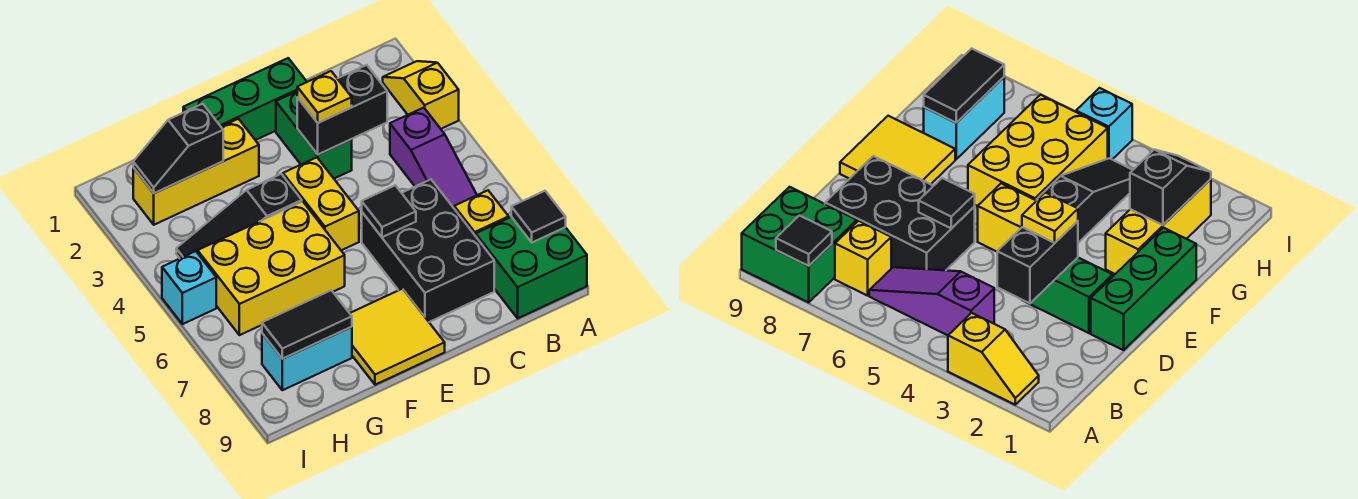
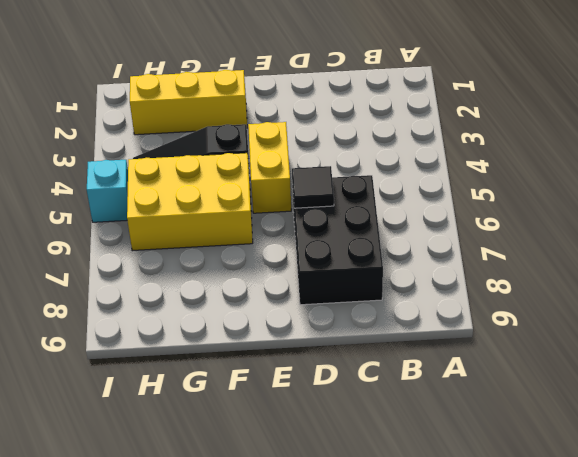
none -> yellow slope A2:A3 level 1 top 3
none -> green brick A8:B9 level 1
none -> purple slope B4:B6 level 1 top 4

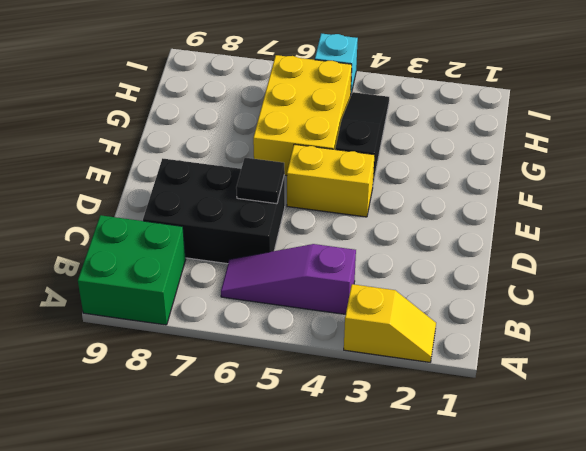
none -> yellow brick B7 level 1
none -> green brick D1:F1 level 1
none -> green brick D2:D3 level 1

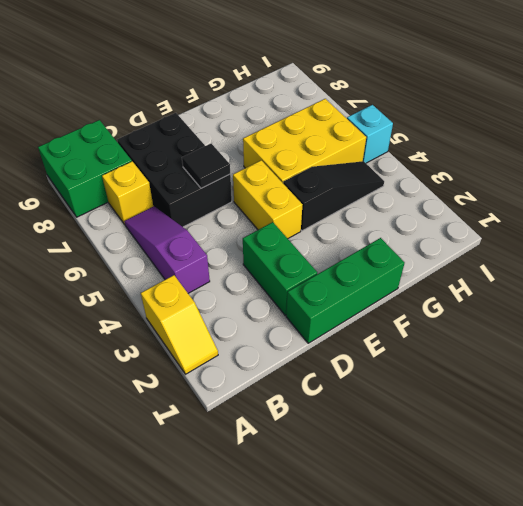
none -> yellow tile E8:F9 level 1
none -> yellow brick F2:H2 level 1
none -> cyan brick G8:H8 level 1

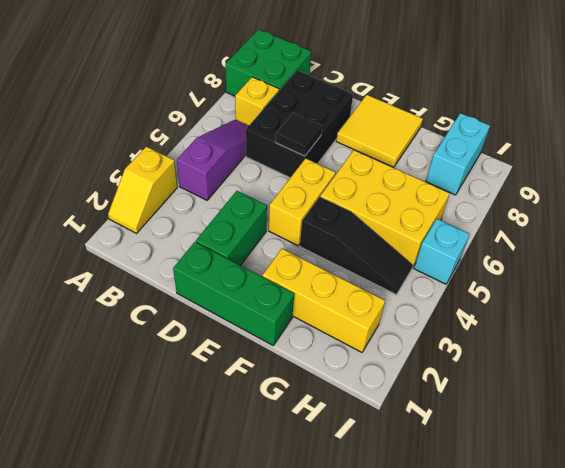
cyan brick H8:H9 level 1 -> cyan brick G8:H8 level 1
none -> black tile A8 level 2
none -> black brick C3:D3 level 2
none -> black slope G2:H2 level 2 top G

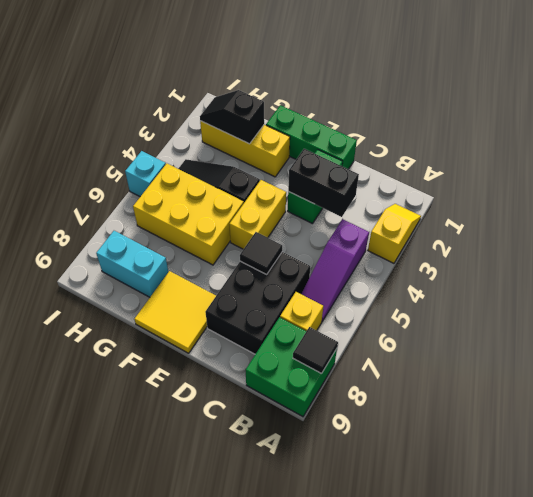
none -> black tile G8:H8 level 2
none -> yellow plate D3 level 3

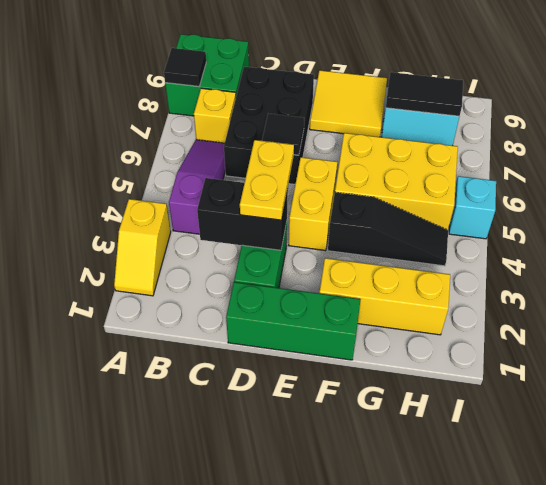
yellow plate D3:D4 level 3 -> yellow plate D3 level 3
none -> black slope G2:H2 level 2 top G

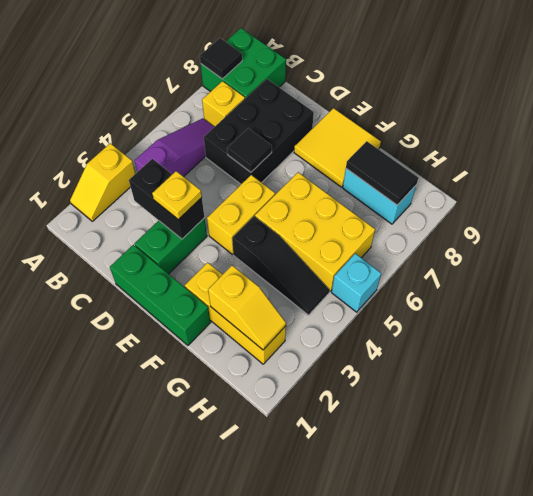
yellow slope G2:H2 level 2 top G -> black slope G2:H2 level 2 top G

